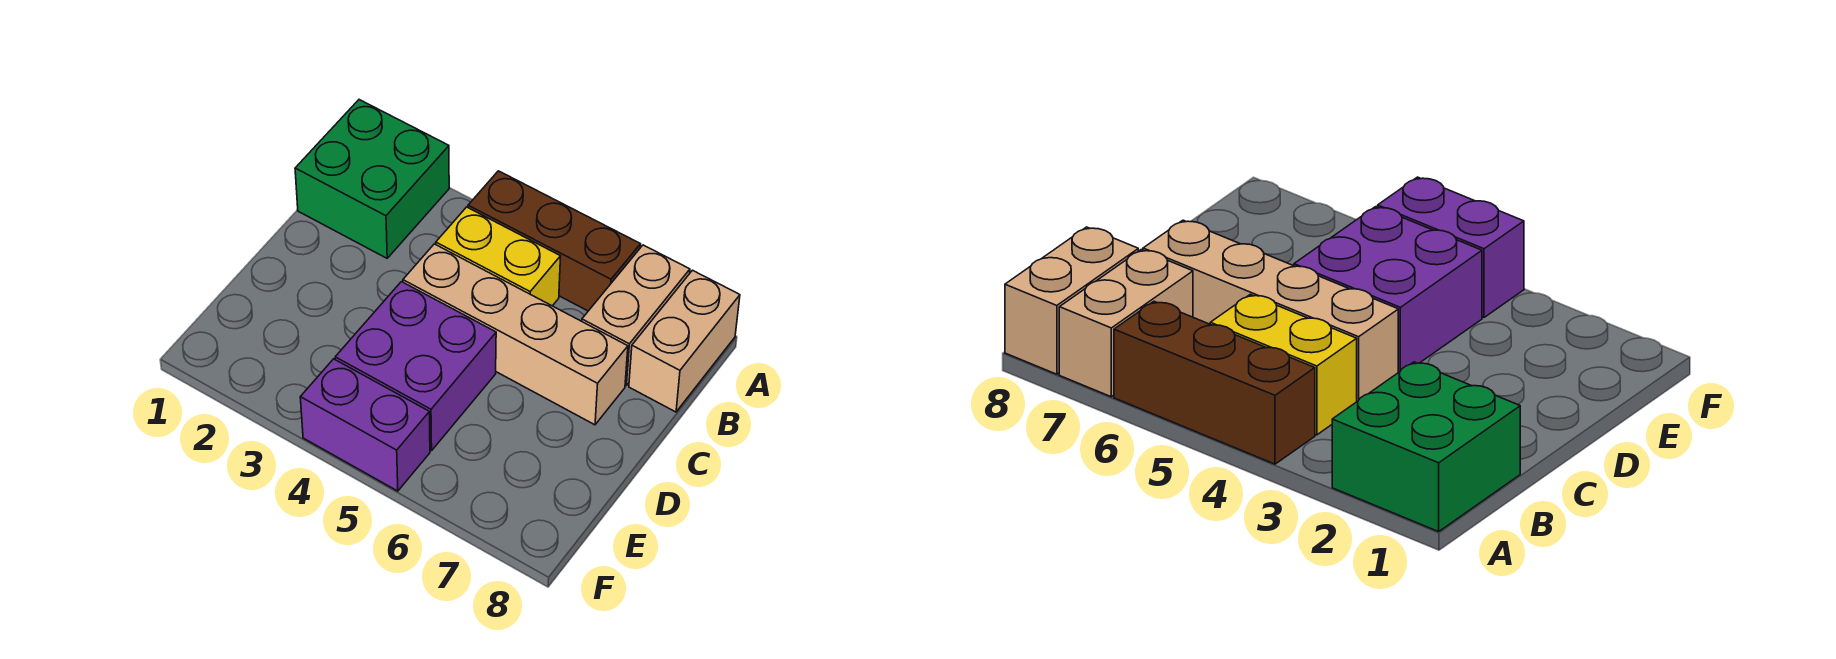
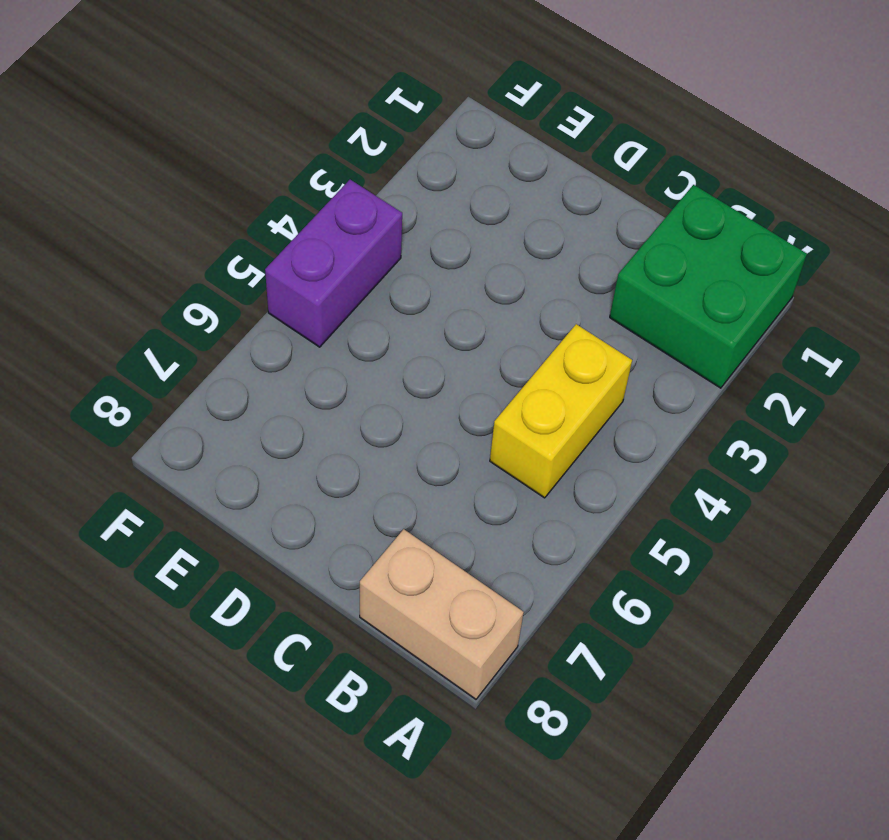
none -> brown brick A4:A6 level 1
none -> tan brick A7:B7 level 1

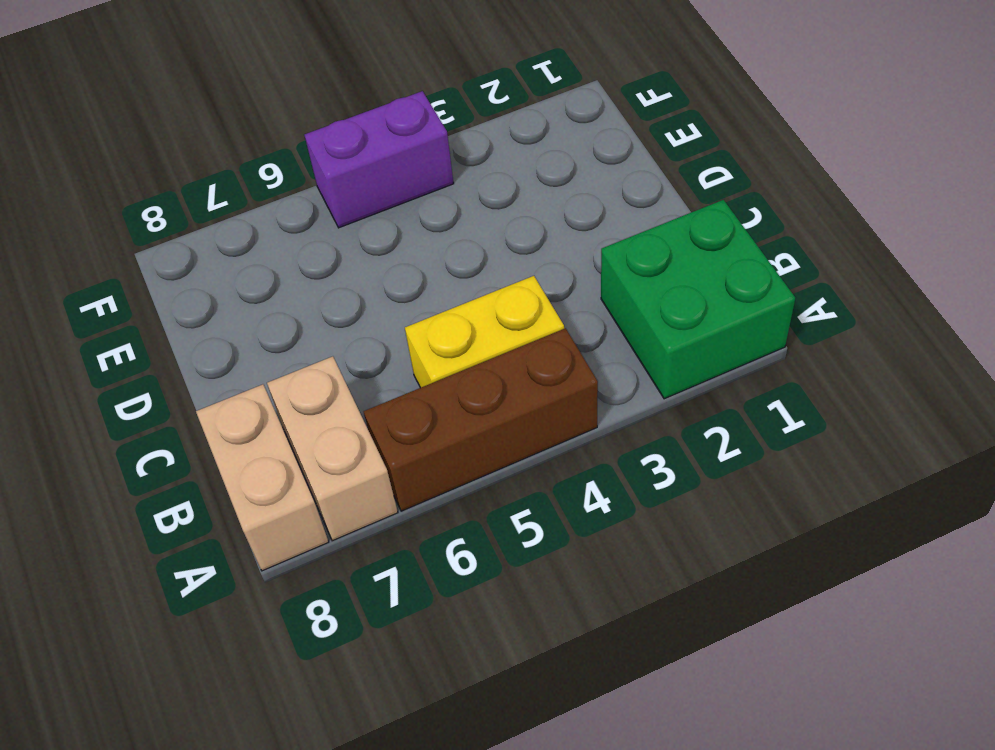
none -> tan brick C4:C7 level 1
none -> purple brick D4:E5 level 1

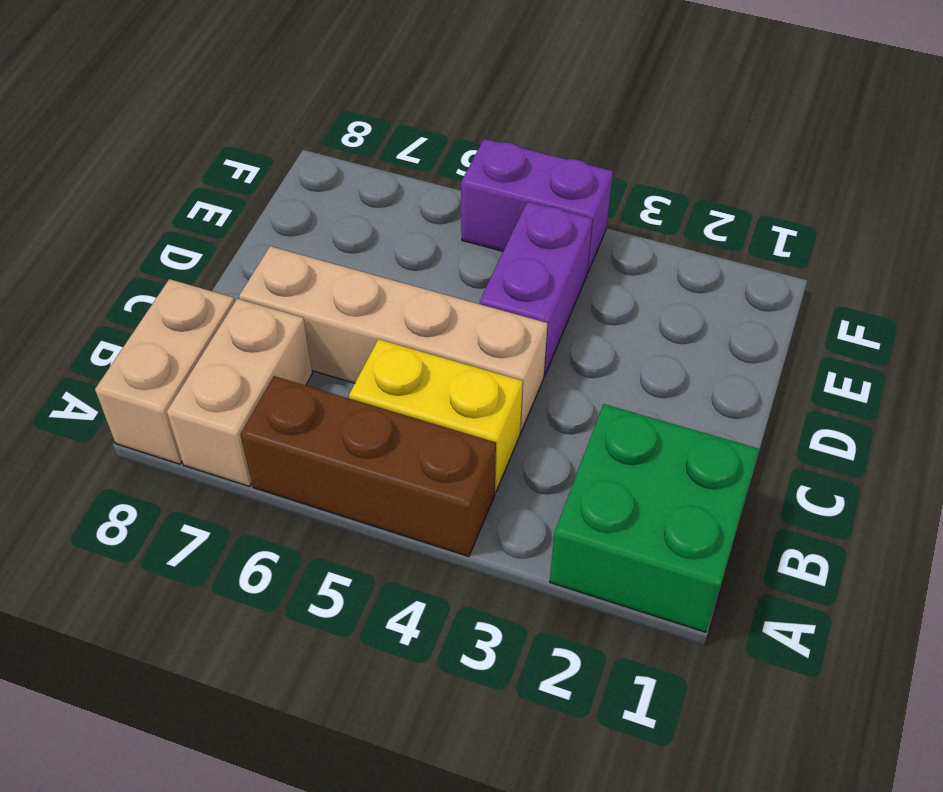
purple brick D4:E4 level 1 -> purple brick D4:E5 level 1

